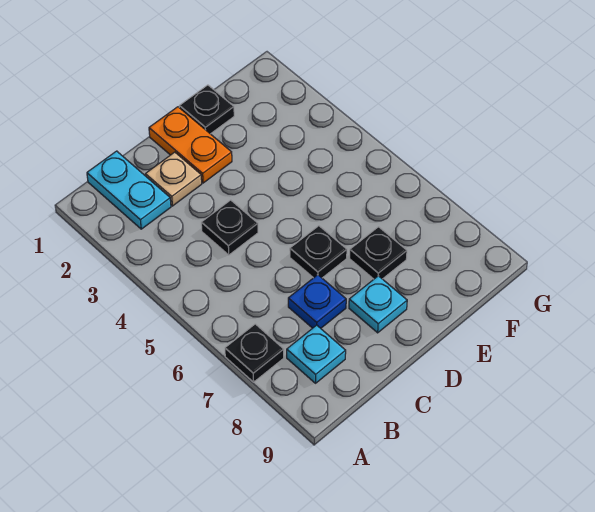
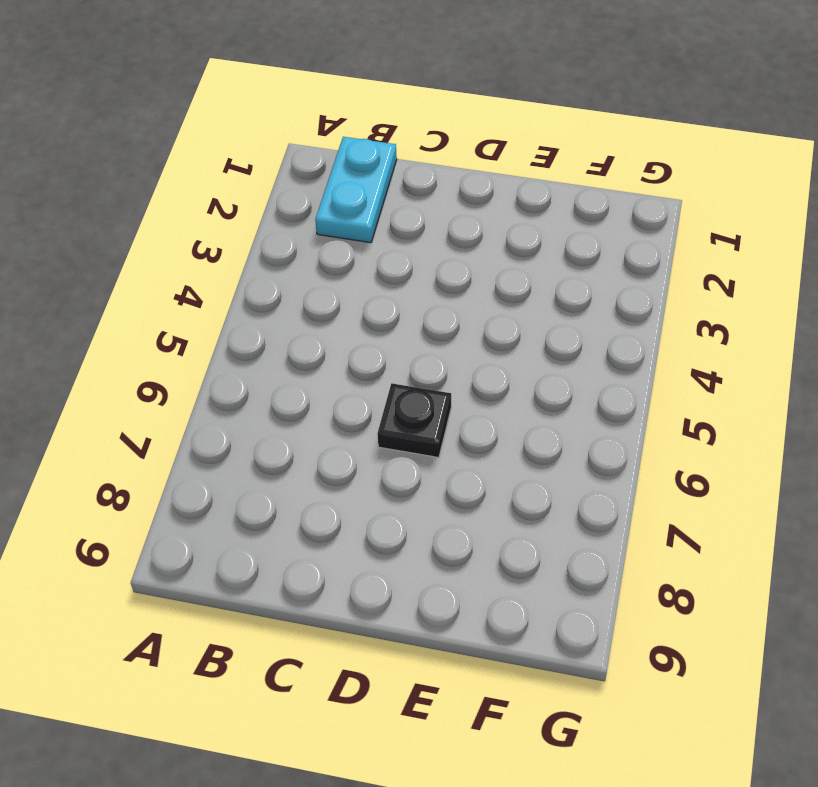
none -> black plate A7 level 1
none -> cyan plate B8 level 1

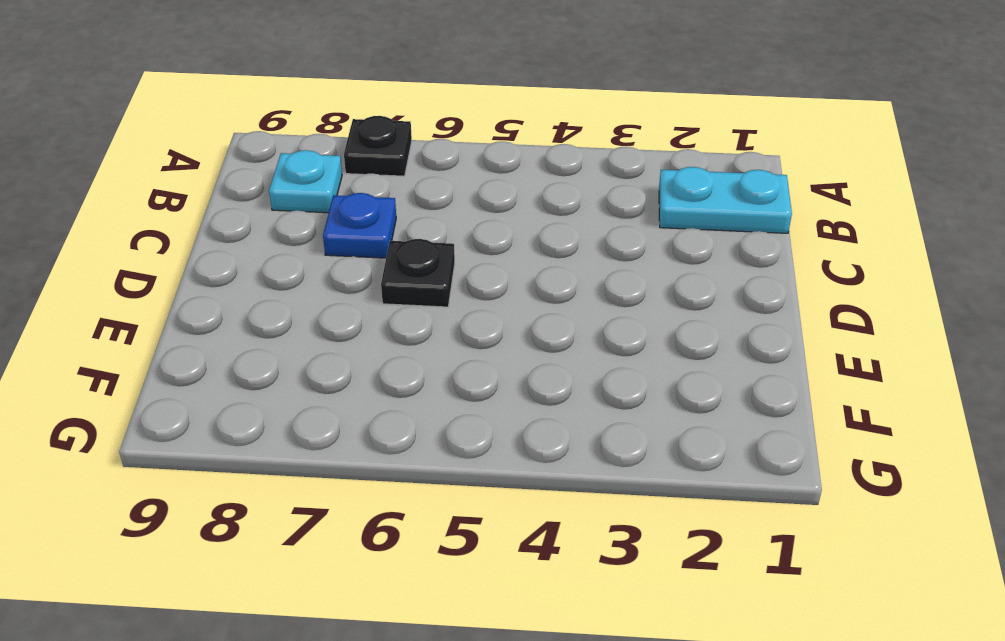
none -> tan plate C2 level 1
none -> black plate C4 level 1

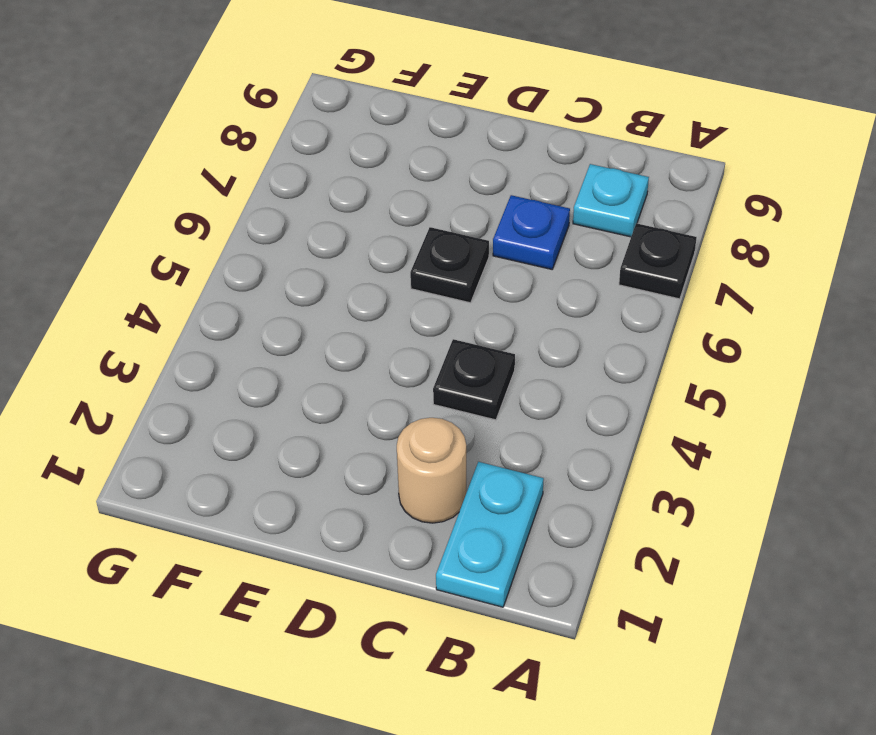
tan round brick C2 level 1 -> tan plate C2 level 1
none -> orange plate D1:D2 level 1
none -> cyan plate D8 level 1

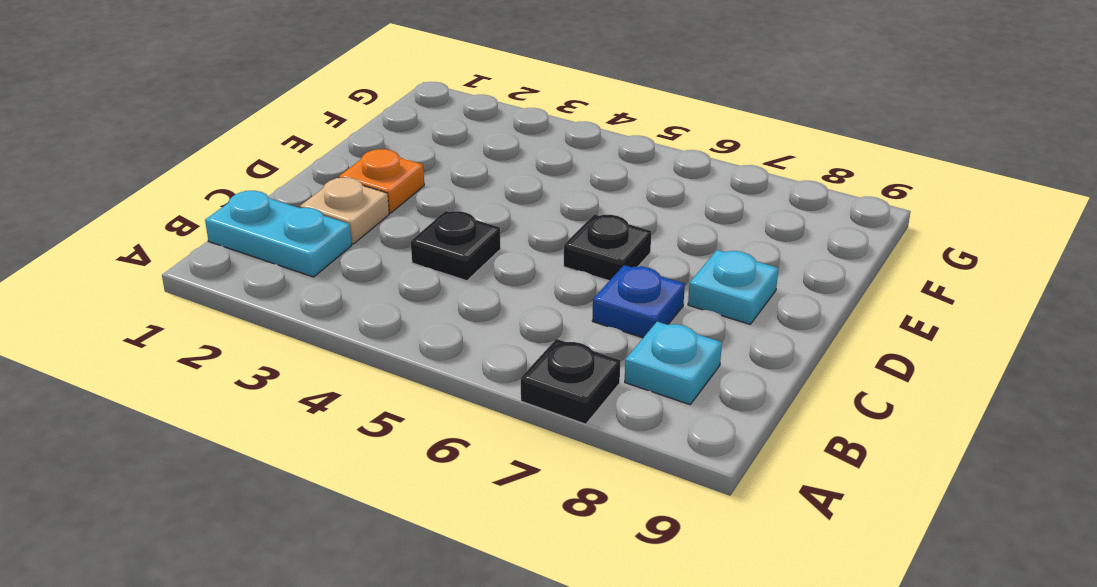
orange plate D2 level 1 -> orange plate D1:D2 level 1
none -> black plate E1 level 1
none -> black plate E7 level 1

